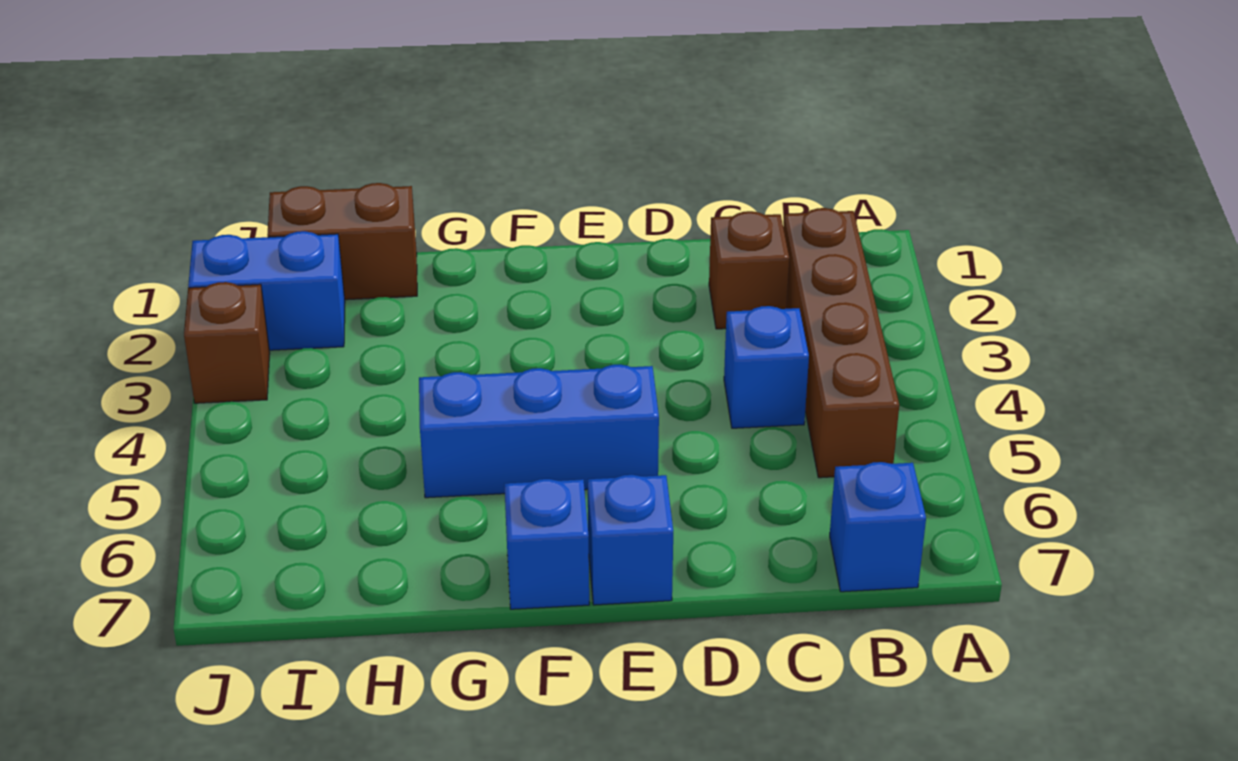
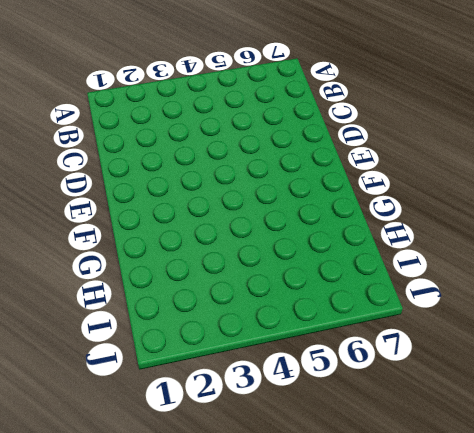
none -> brown brick B2:B5 level 1
none -> blue brick B7 level 1

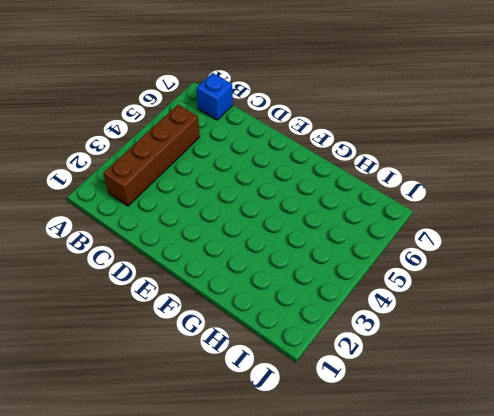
none -> brown brick C2 level 1
none -> blue brick C4 level 1

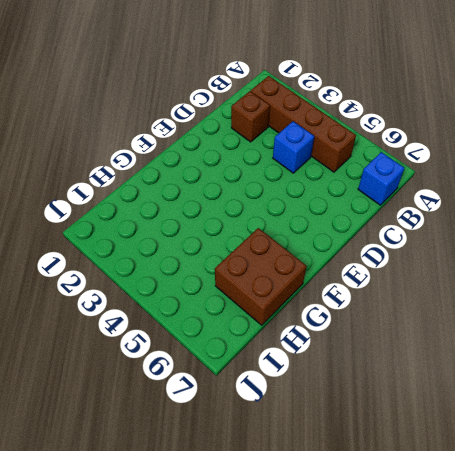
brown brick G6:H7 level 1 -> none
none -> blue brick E5:G5 level 1
none -> blue brick E7 level 1

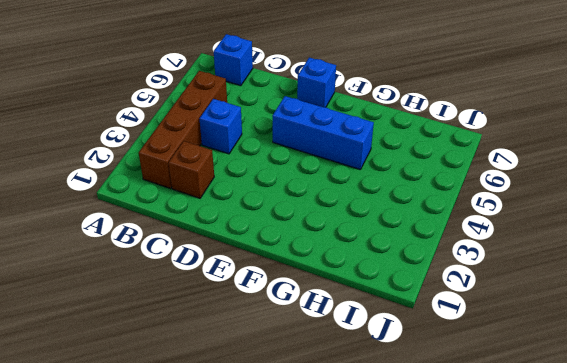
none -> blue brick F7 level 1
none -> brown brick H1:I1 level 1

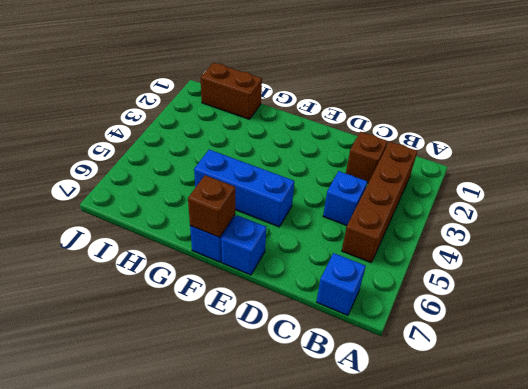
brown brick F7 level 2 -> brown brick J3 level 1
none -> blue brick I2:J2 level 1

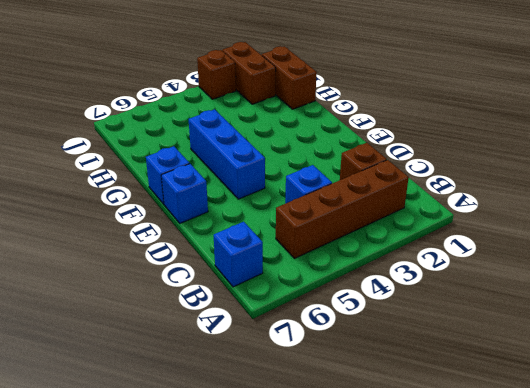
brown brick I2:J2 level 1 -> blue brick I2:J2 level 1

